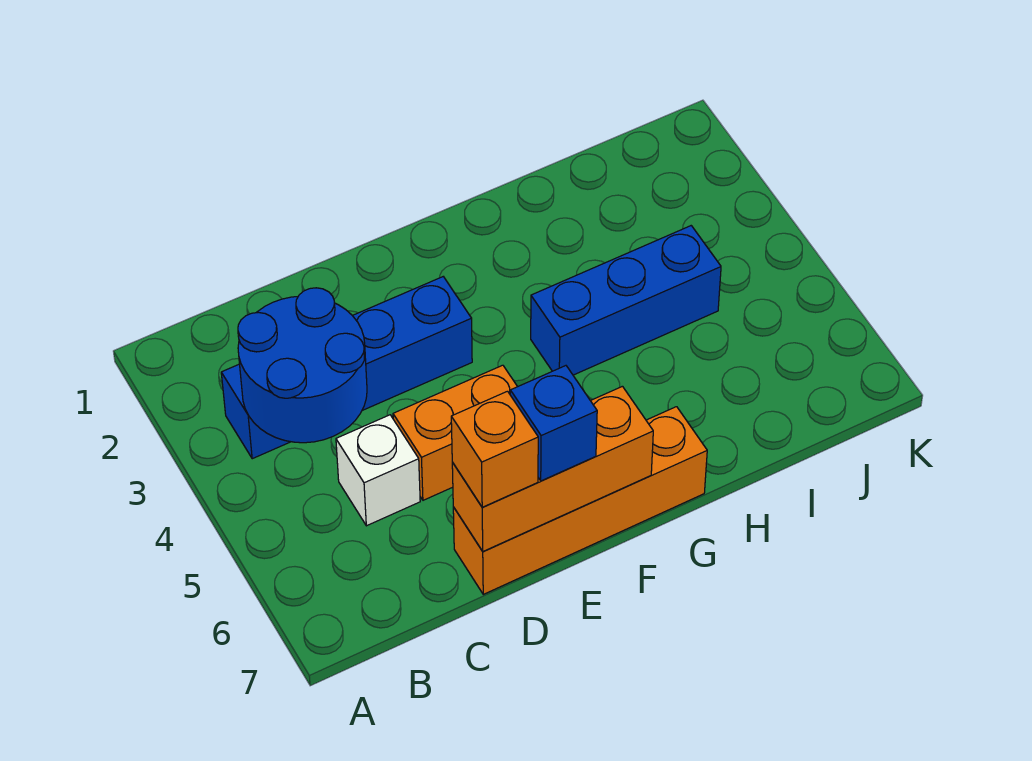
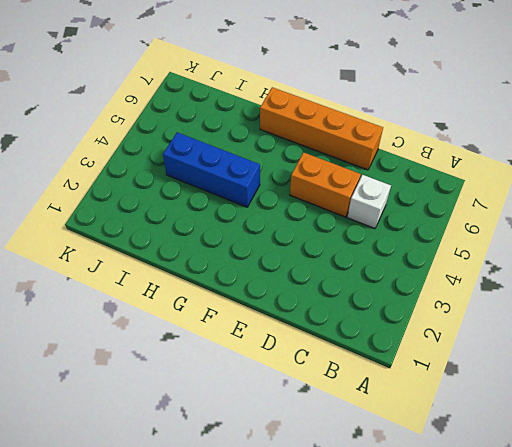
none -> blue brick B3:E3 level 1
none -> blue round brick B3:C4 level 2

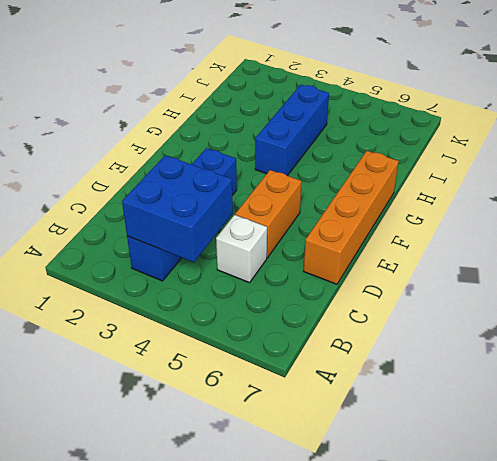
blue brick B3:C4 level 2 -> blue round brick B3:C4 level 2
none -> orange brick D7:F7 level 2
none -> orange brick D7 level 3

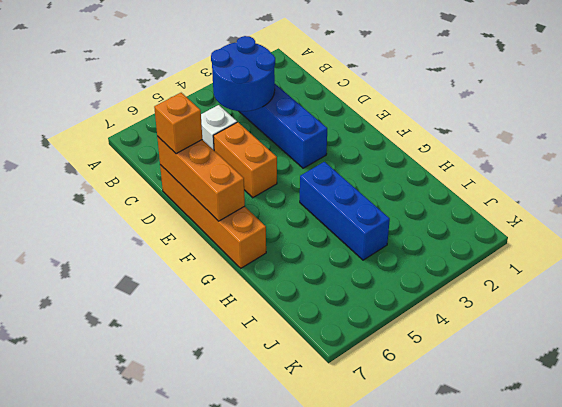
none -> blue brick E7 level 3

